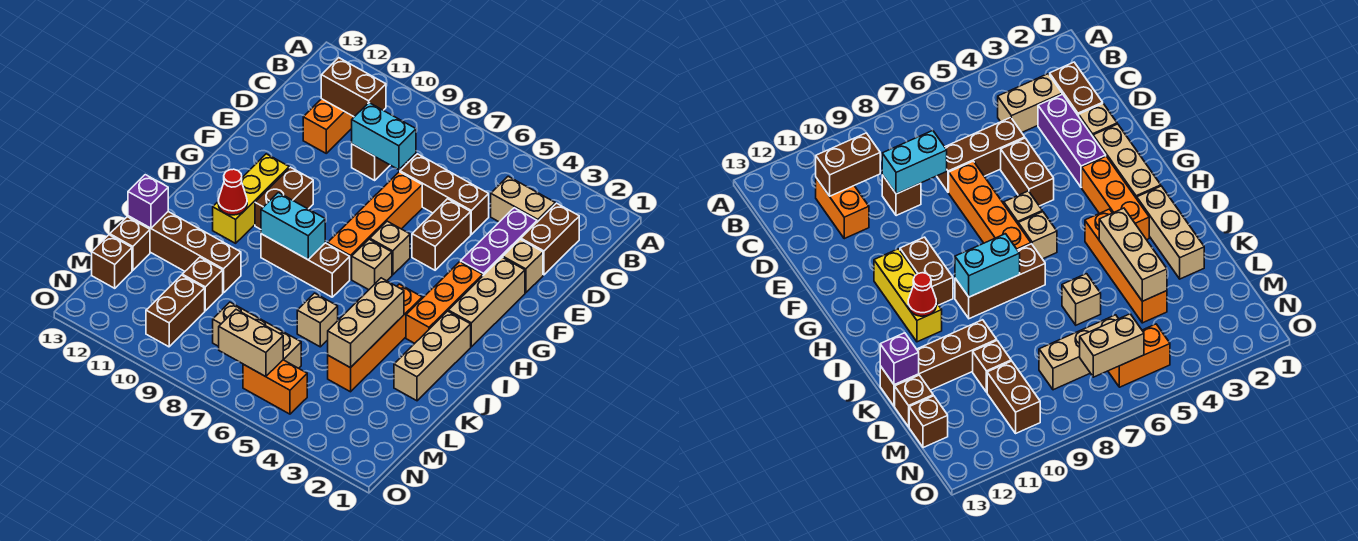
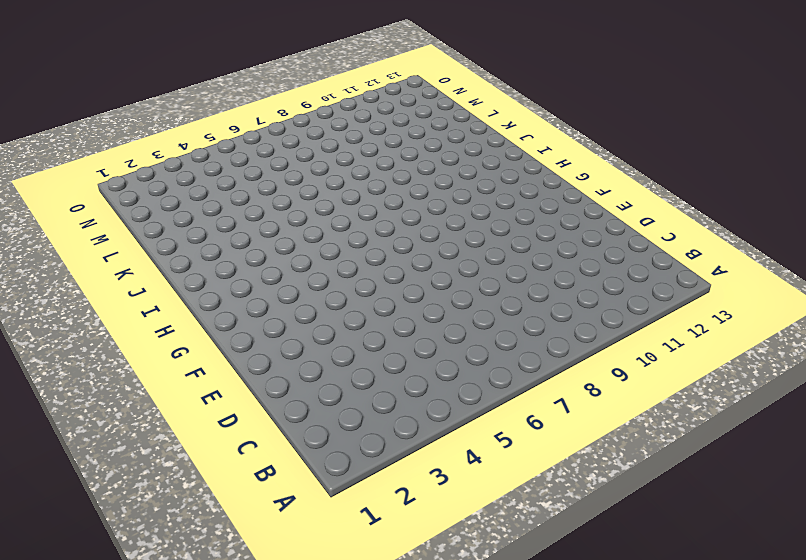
none -> brown brick C2:D2 level 1
none -> tan brick C3:C4 level 1
none -> orange brick C11:D11 level 1
none -> purple brick D3:F3 level 1

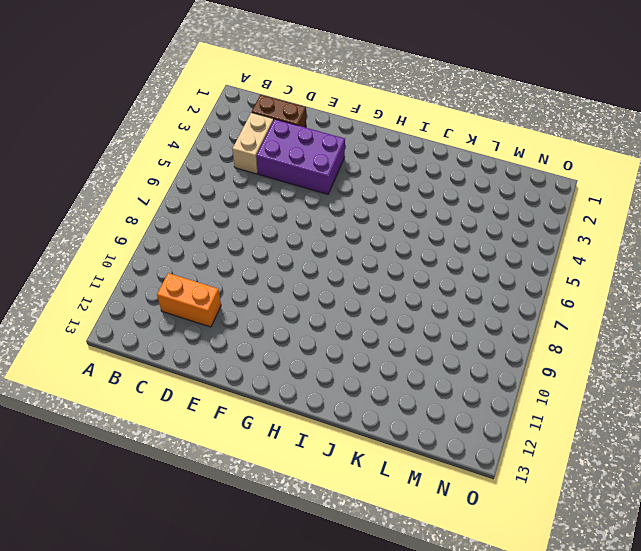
purple brick D3:F4 level 1 -> purple brick D3:F3 level 1
none -> brown brick D5:D7 level 1
none -> brown brick D9 level 1
none -> tan brick E2 level 1
none -> brown brick E5:F5 level 1

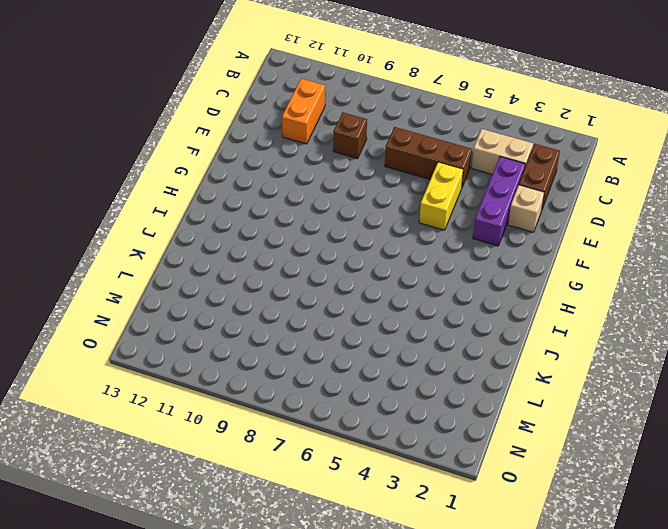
yellow brick E5:F5 level 1 -> brown brick E5:F5 level 1
none -> orange brick E7:H7 level 1
none -> tan brick F2:H2 level 1
none -> orange brick G3:I3 level 1
none -> tan brick G6 level 1

